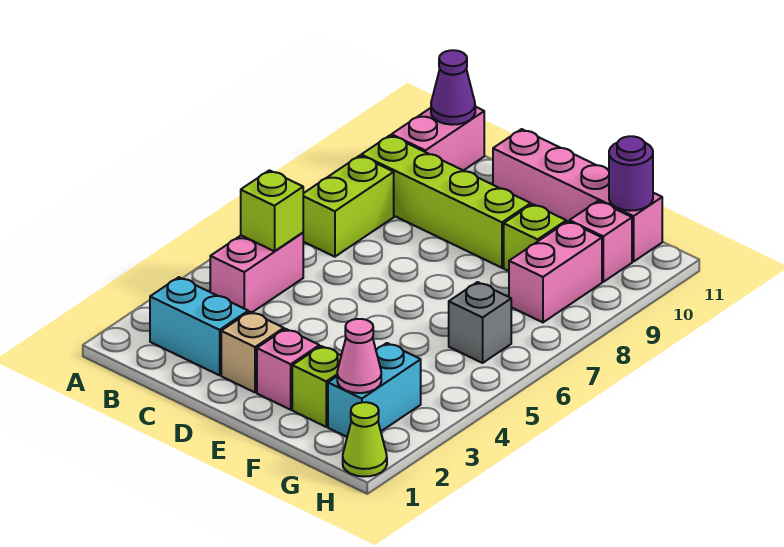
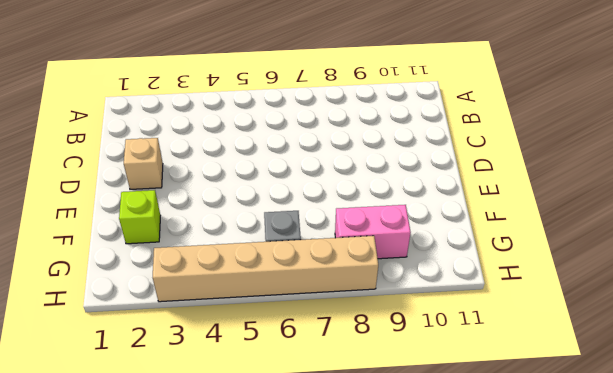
tan brick H3:H8 level 1 -> none
none -> cyan brick B2:C2 level 1
none -> pink brick B4:B5 level 1
none -> lime brick B7:B8 level 1

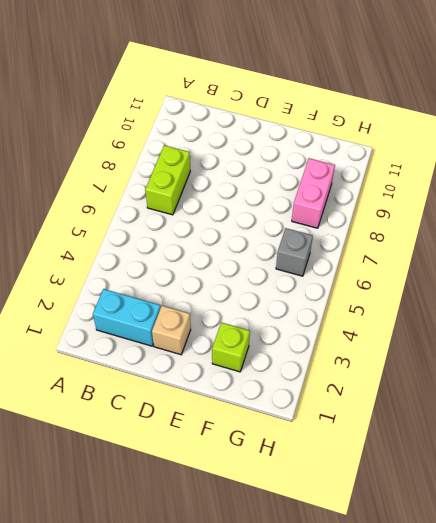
none -> pink brick B4:B5 level 1
none -> lime brick B9:E9 level 1
none -> pink brick B10:B11 level 1

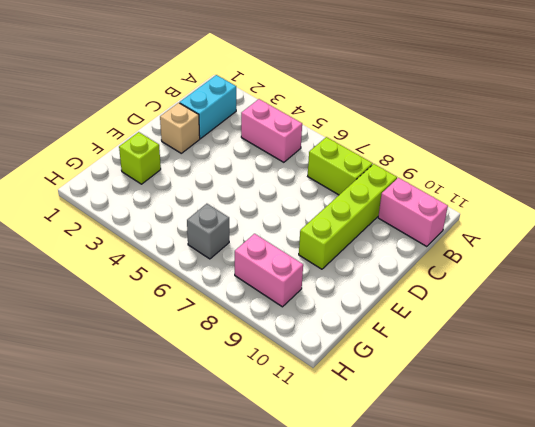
none -> pink brick D11:G11 level 1
none -> pink brick E2 level 1
none -> lime brick F9 level 1

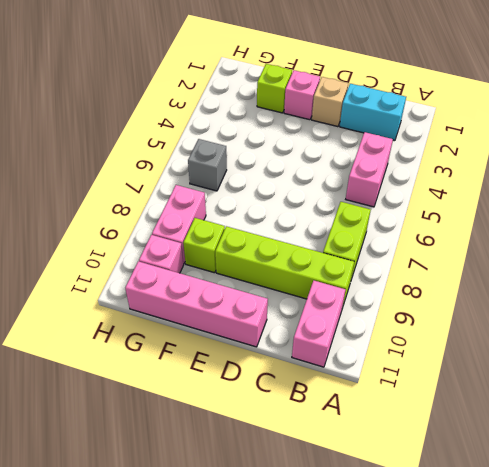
none -> cyan brick G2:G3 level 1
none -> lime cone H1 level 1
none -> lime brick B5 level 2

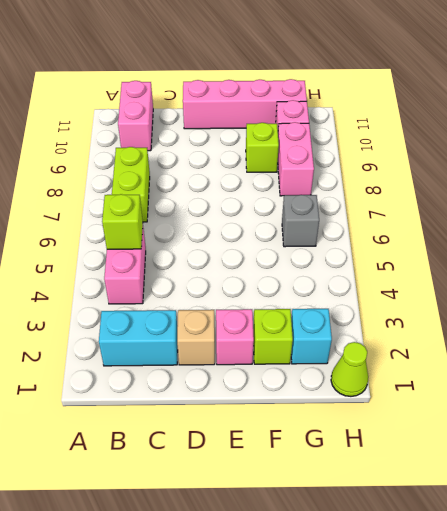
cyan brick G2 level 1 -> cyan brick G2:G3 level 1
none -> lime brick B9:E9 level 1
none -> purple cone B11 level 2
none -> pink cone G2 level 2

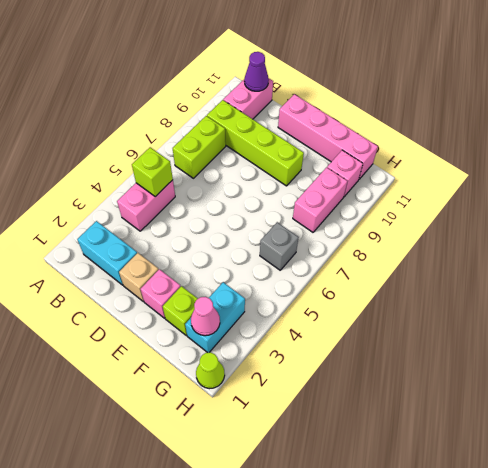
none -> lime brick F9 level 1
none -> purple round brick G11 level 2

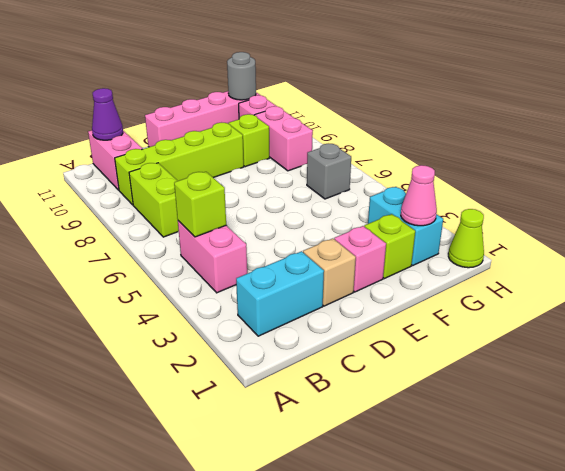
grey round brick G11 level 2 -> purple round brick G11 level 2

